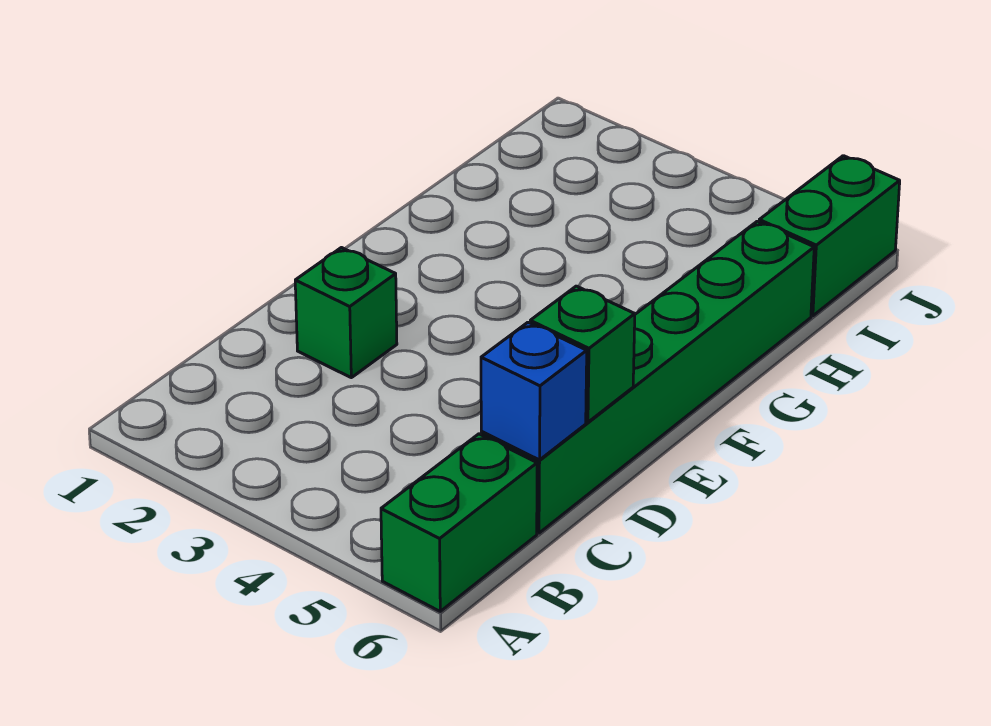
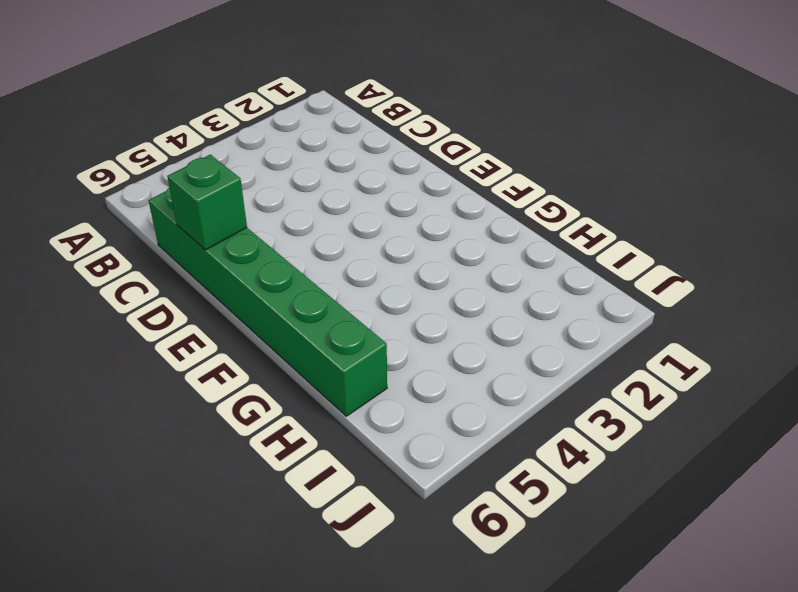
none -> green brick A6:B6 level 1
none -> green brick D2 level 1

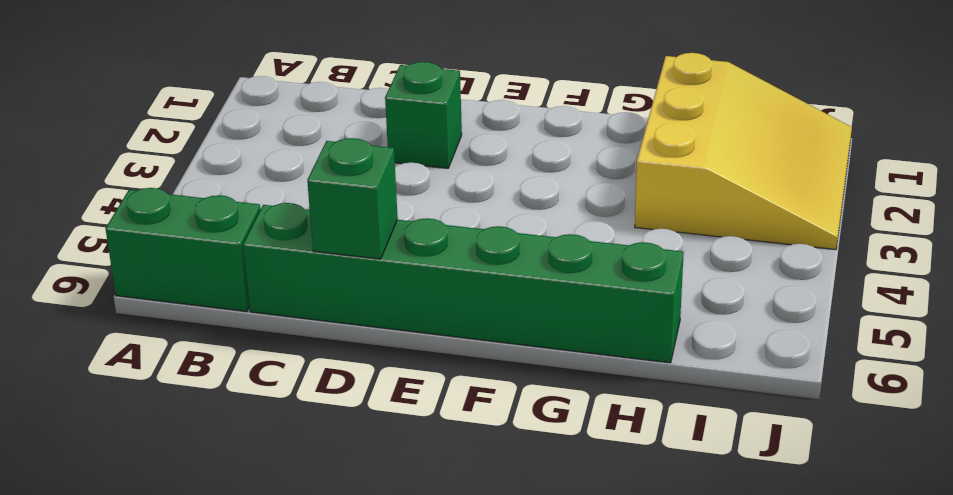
yellow slope H1:J3 level 1 top H -> none
none -> green brick I6:J6 level 1
none -> blue brick C6 level 2

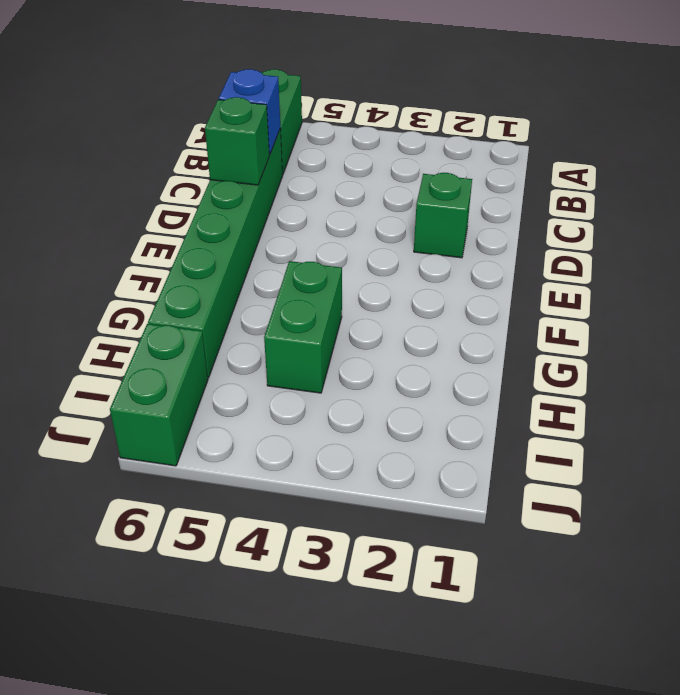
green brick G4:H4 level 1 -> none

